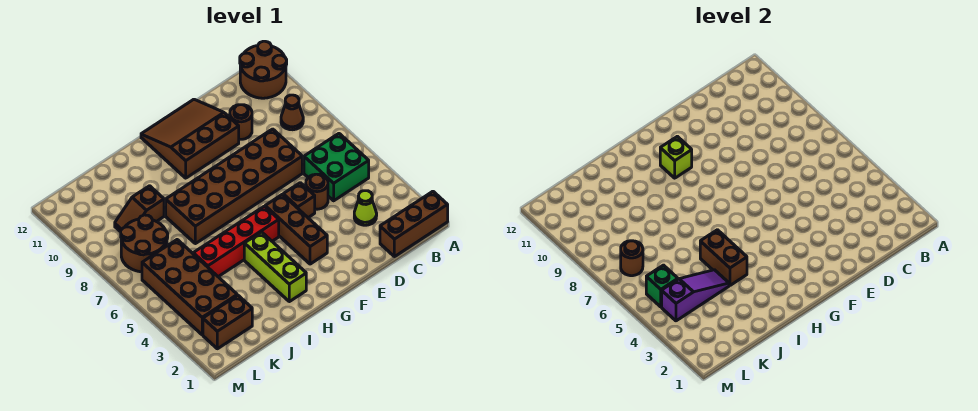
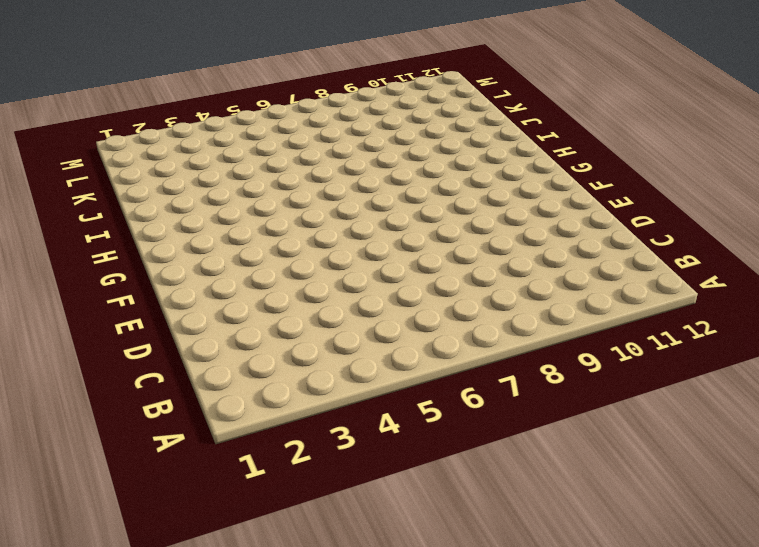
none -> brown brick A1:C1 level 1
none -> brown round brick A11:B12 level 1
none -> green brick B5:C6 level 1

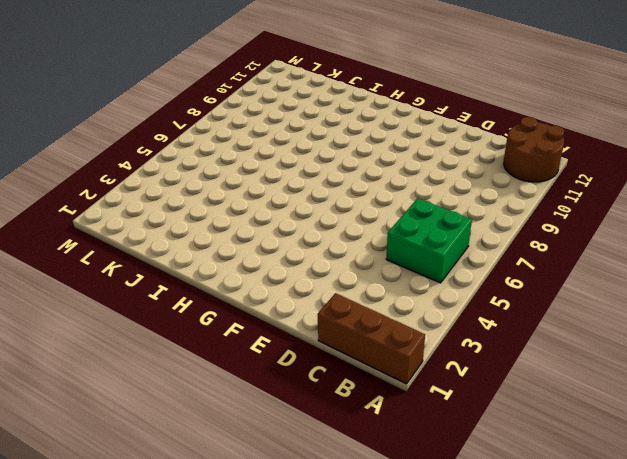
none -> brown cone B9 level 1
none -> lime cone C3 level 1
none -> brown round brick D5 level 1

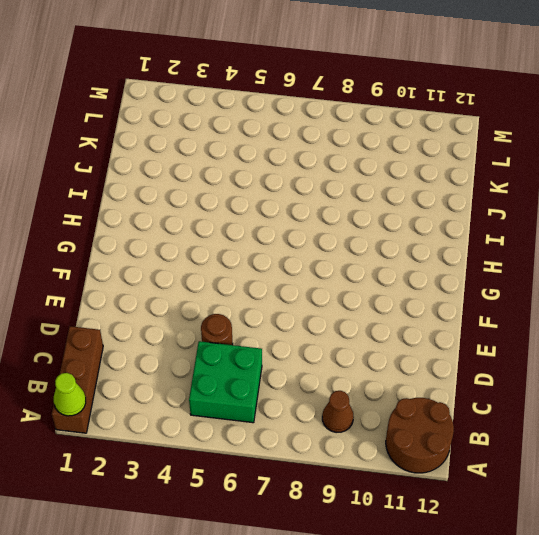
lime cone A1 level 2 -> lime cone C3 level 1
none -> brown brick D7:I8 level 1
none -> brown round brick D10 level 1
none -> brown brick E5 level 1

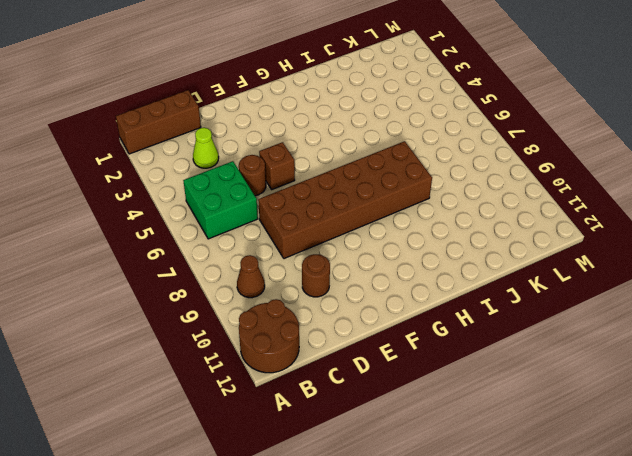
none -> brown slope E10:G12 level 1 top 10
none -> brown brick F3:F5 level 1
none -> red brick G5:J5 level 1

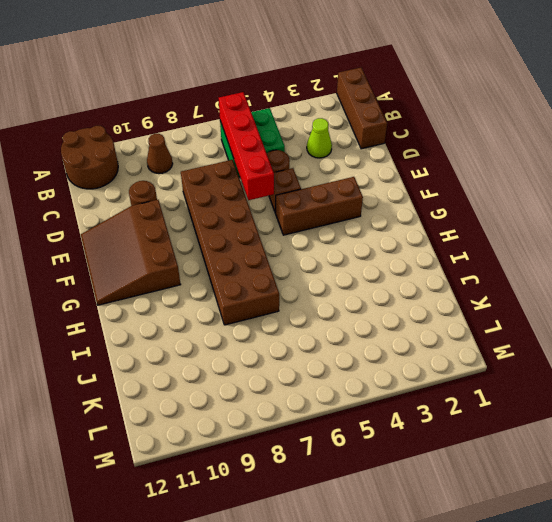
red brick B6:E6 level 2 -> red brick G5:J5 level 1
none -> lime brick H2:H4 level 1
none -> brown slope J9:K9 level 1 top J
none -> brown brick K2:L2 level 1

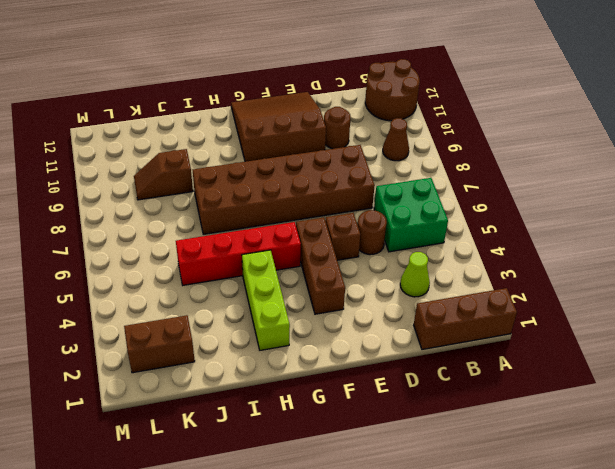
none -> brown brick K3:L6 level 1
none -> brown round brick K7:L8 level 1
none -> lime brick G10 level 2

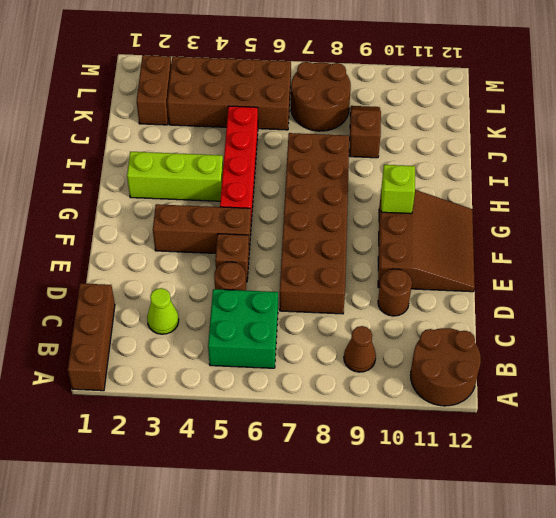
none -> brown brick I4:I5 level 2
none -> purple slope J4:L4 level 2 top L
none -> green brick L5 level 2

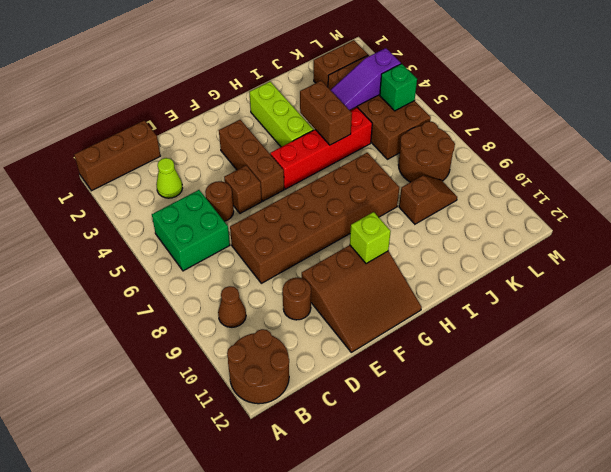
none -> brown round brick L7 level 2

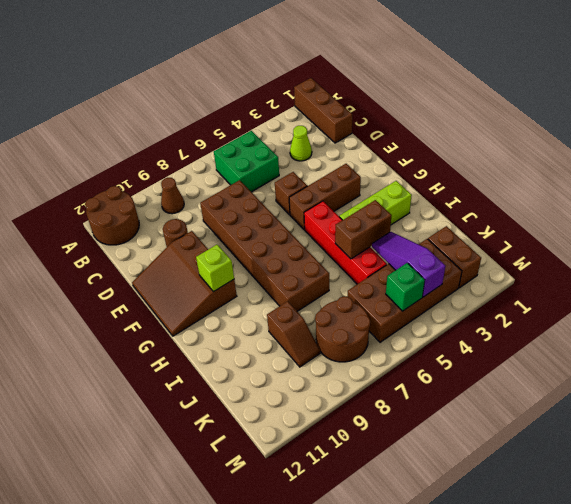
none -> brown round brick D5 level 1
none -> brown round brick L7 level 2

